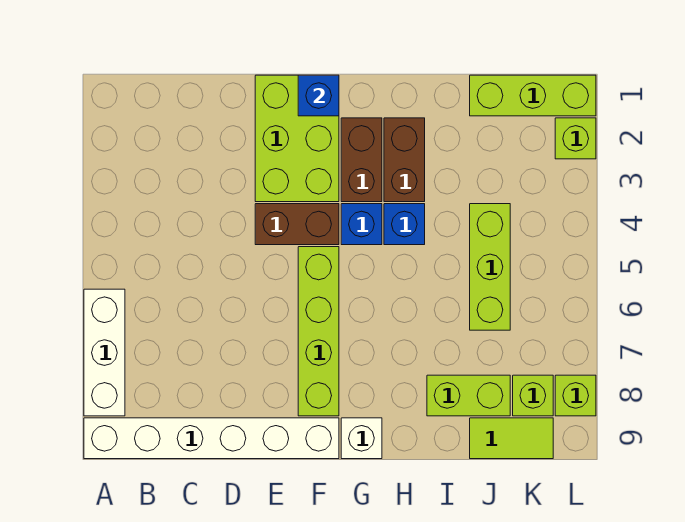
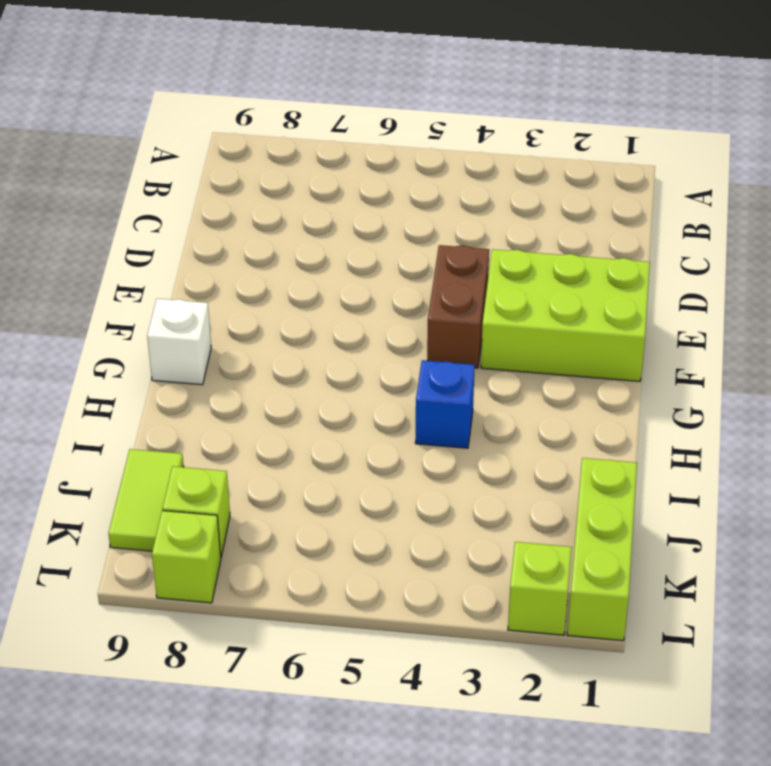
none -> white brick A6:A8 level 1
none -> white brick A9:F9 level 1
none -> lime brick F5:F8 level 1

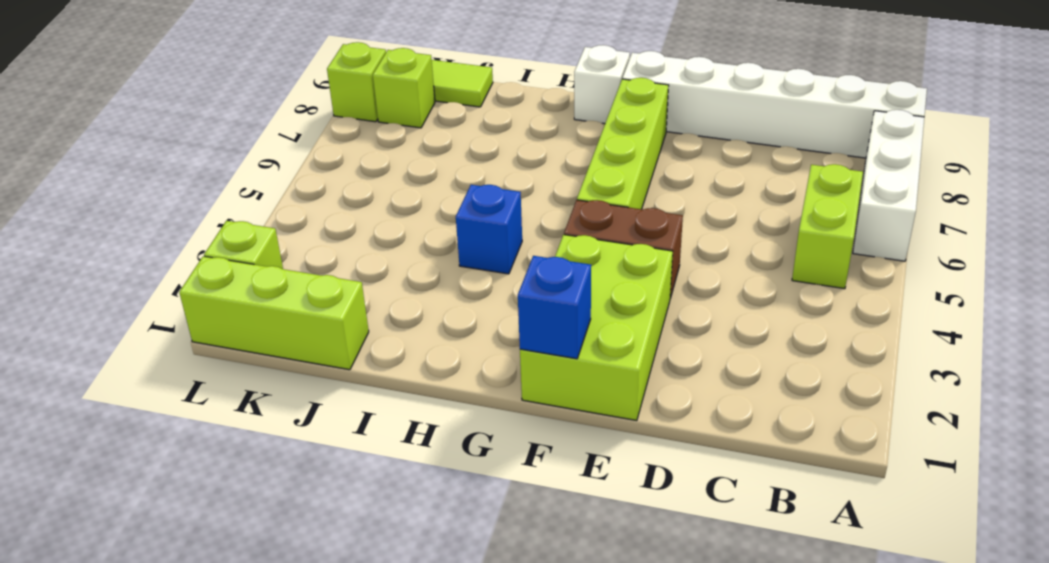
lime brick B5:B6 level 1 -> lime brick I8:J8 level 1
none -> brown brick G2:G3 level 1
none -> blue brick G4 level 1
none -> brown brick H2:H3 level 1

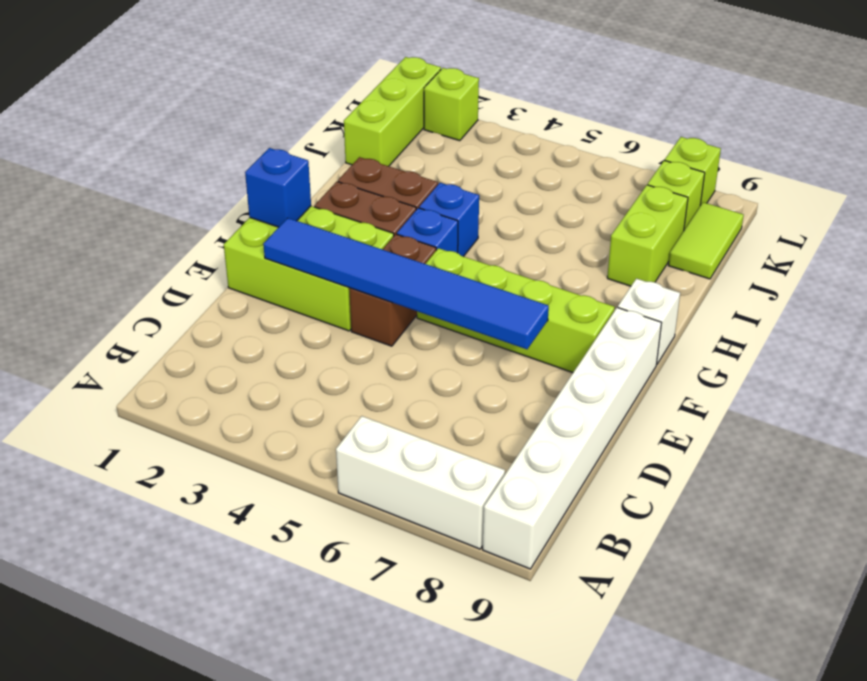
blue tile E2:E7 level 2 -> none
none -> lime brick J4:J6 level 1

